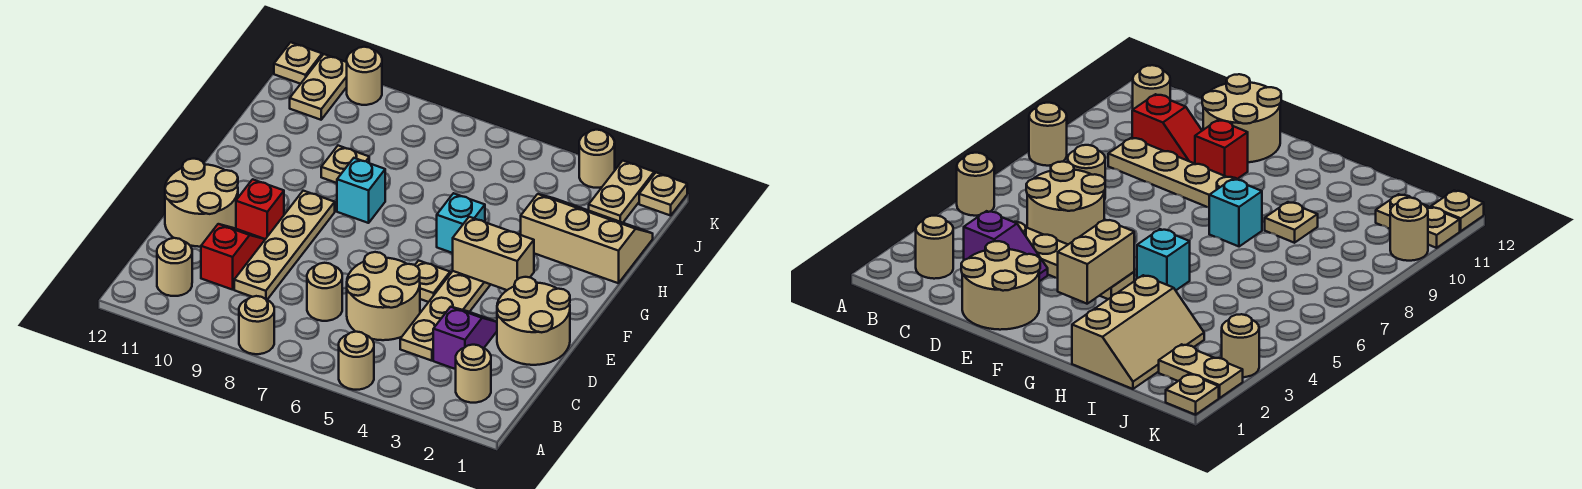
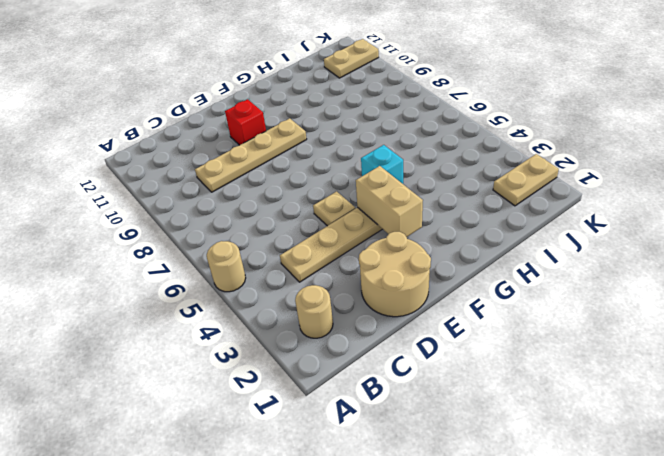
none -> tan round brick A8 level 1
none -> tan round brick B11 level 1
none -> purple slope C3:D3 level 1 top C

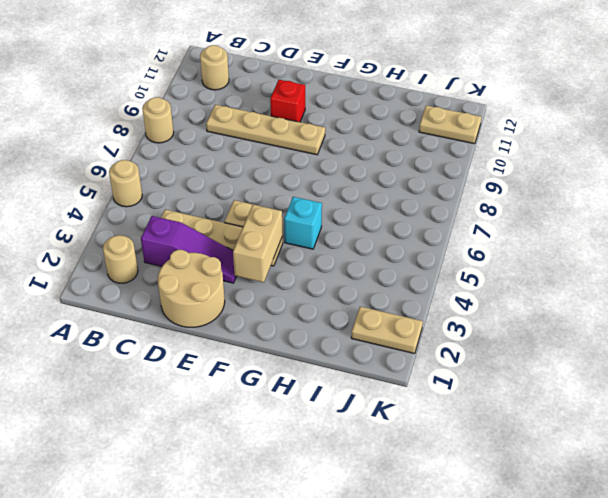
purple slope C3:E3 level 1 top C -> purple slope C3:D3 level 1 top C
none -> tan round brick C5:D6 level 1
none -> tan round brick C7 level 1
none -> red slope C10:D10 level 1 top C

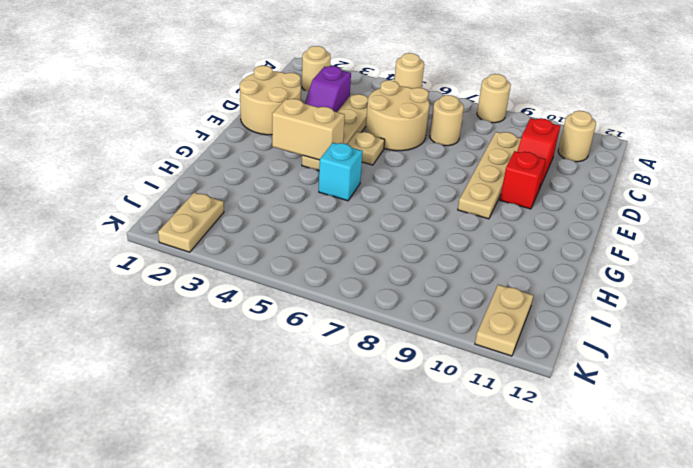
none -> tan round brick D11:E12 level 1
none -> cyan brick G8 level 1
none -> tan slope H1:I3 level 1 top H

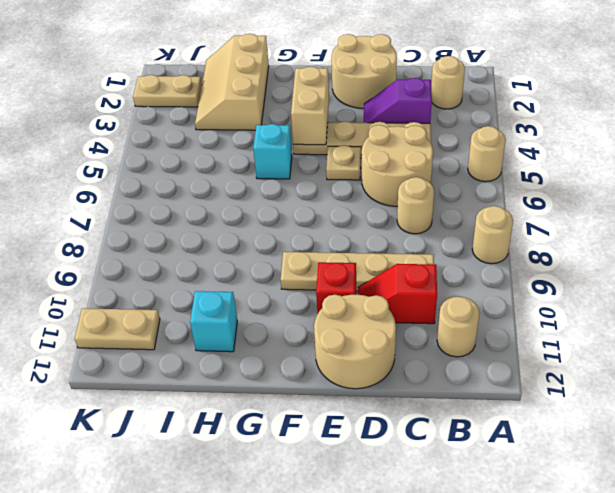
cyan brick H11 level 1 -> cyan brick G8 level 1
none -> tan plate H9 level 1
none -> tan plate K1 level 1
none -> tan round brick K3 level 1

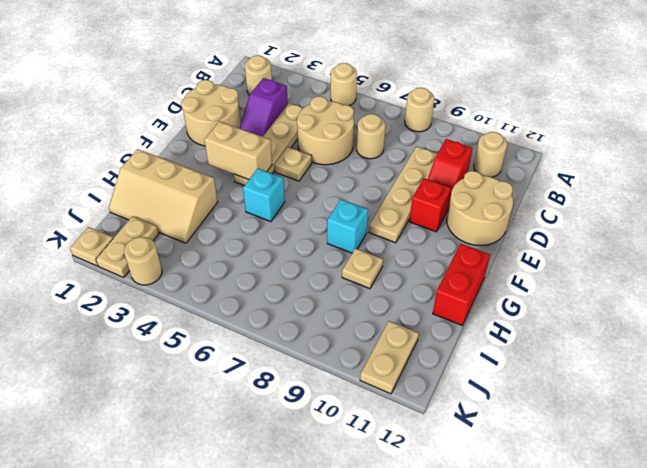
red brick G12:H12 level 1 -> none
none -> tan round brick K10 level 1
none -> tan plate K12 level 1

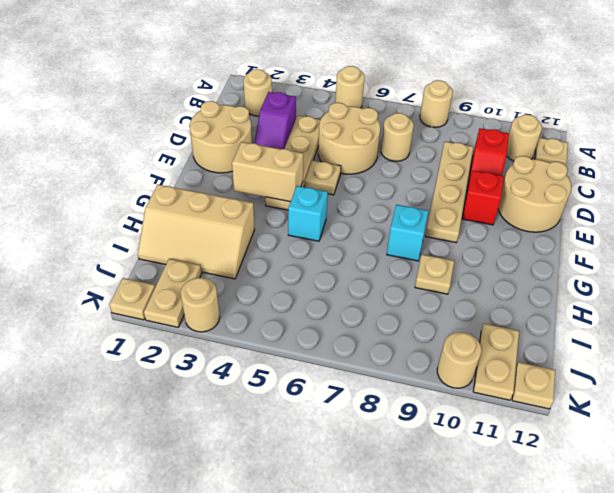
tan plate B12 level 1 -> none

